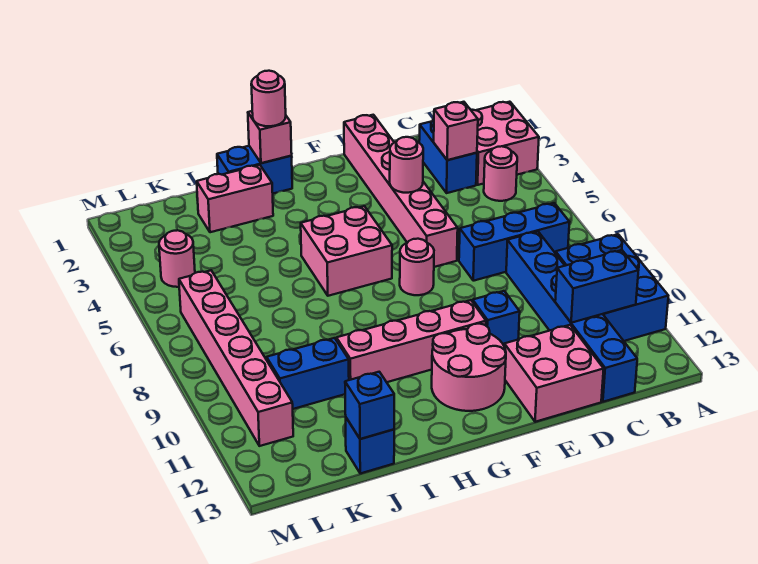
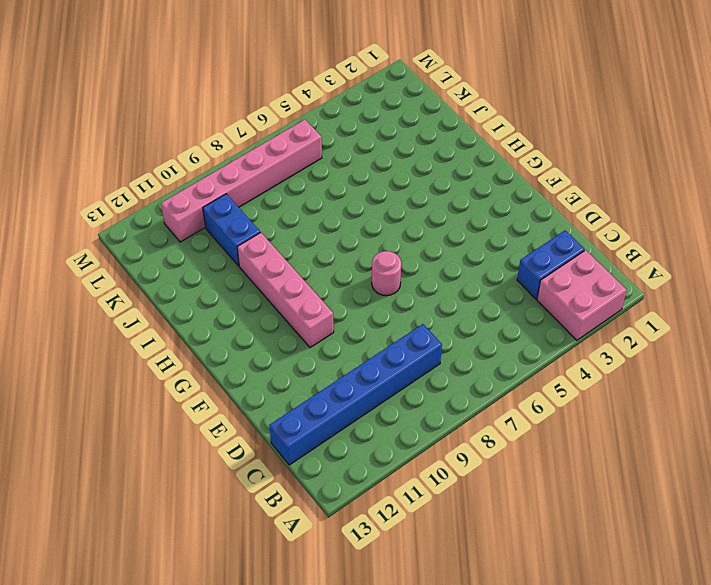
none -> blue brick A9:B11 level 1
none -> pink round brick B4 level 1
none -> blue brick B7:D7 level 1

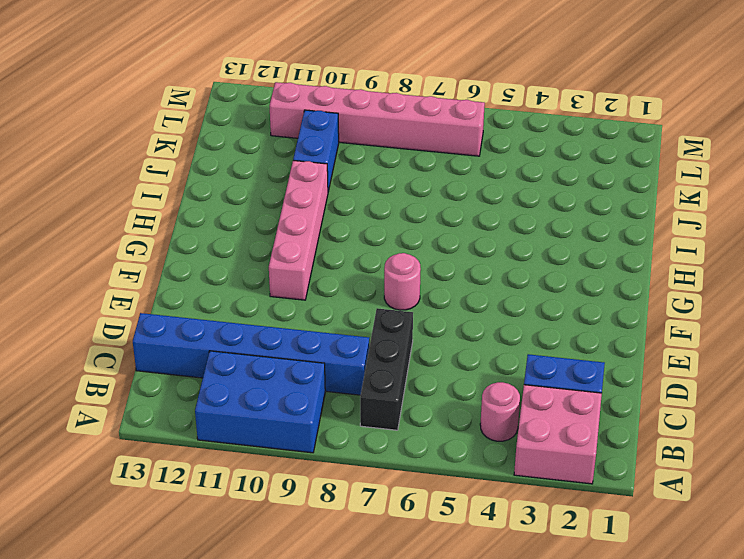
black brick B7:D7 level 1 -> blue brick B7:D7 level 1
none -> pink brick D12:E13 level 1
none -> pink brick E1:E6 level 1
none -> blue brick E10 level 1

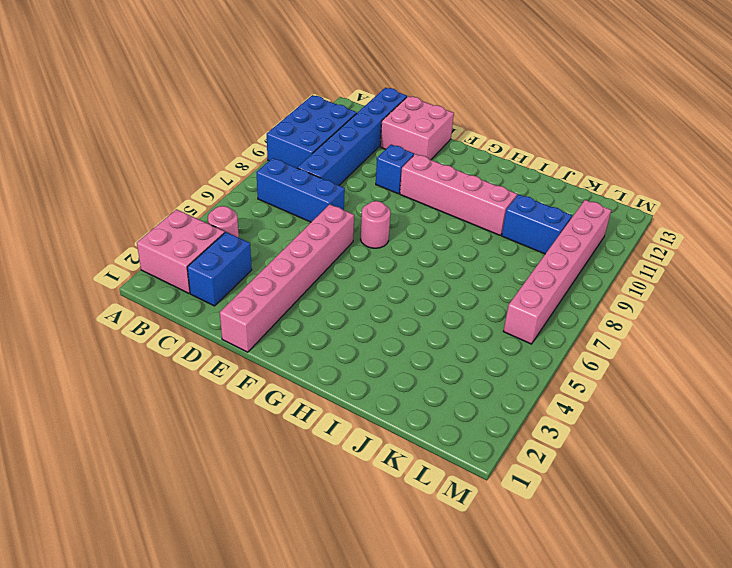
none -> pink round brick F11:G12 level 1
none -> pink brick G5:H6 level 1
none -> blue brick H1:I1 level 1

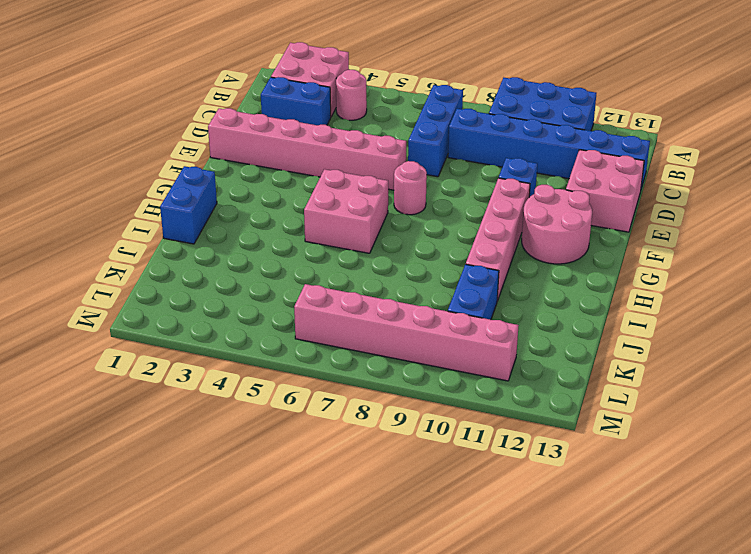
none -> pink brick I2:J2 level 1
none -> blue brick J13 level 1
none -> pink round brick L4 level 1

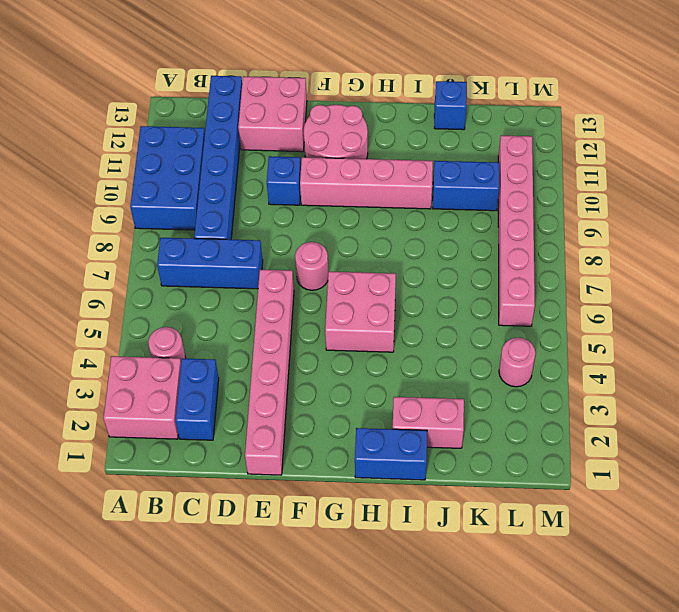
none -> blue brick B11:C11 level 2
none -> pink brick C3 level 2
none -> pink round brick E4 level 2

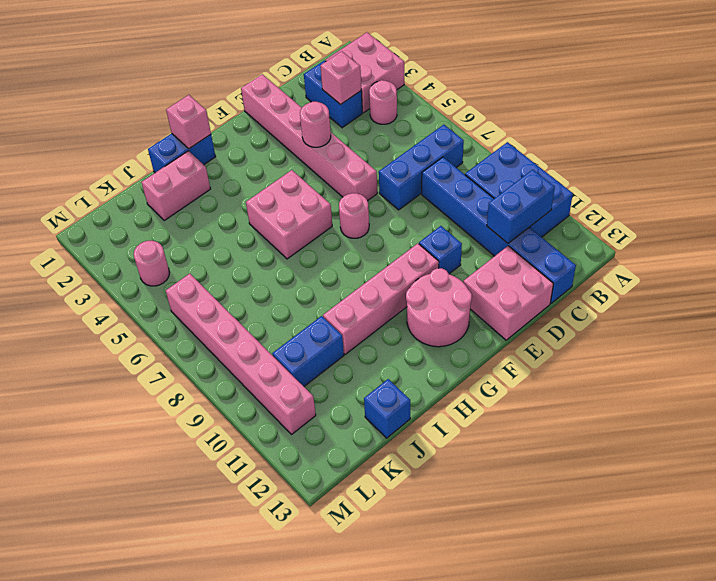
none -> blue brick J13 level 2
none -> pink round brick H1 level 3

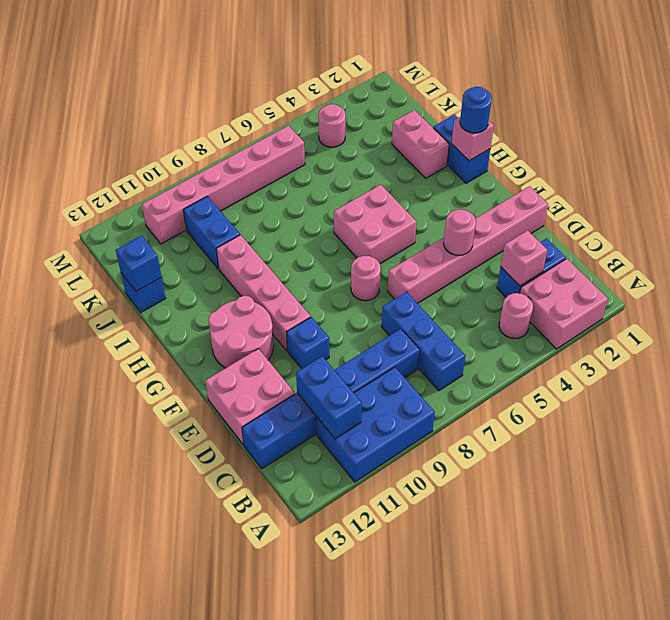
blue round brick H1 level 3 -> pink round brick H1 level 3

